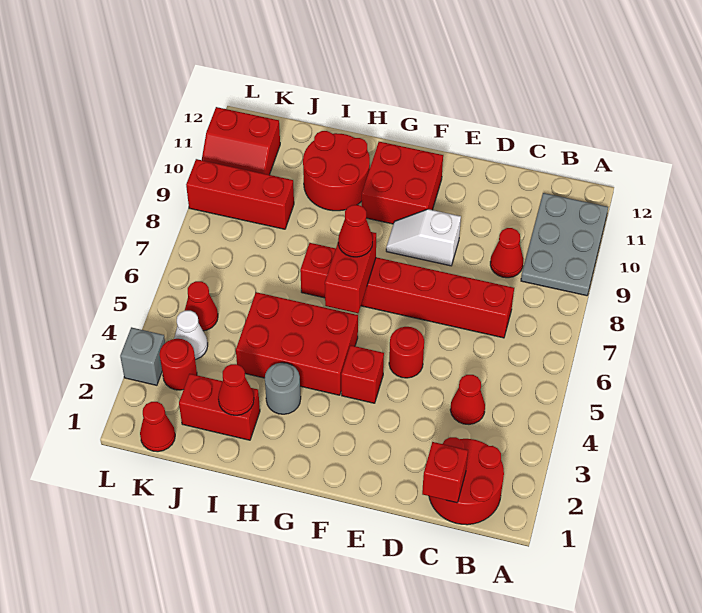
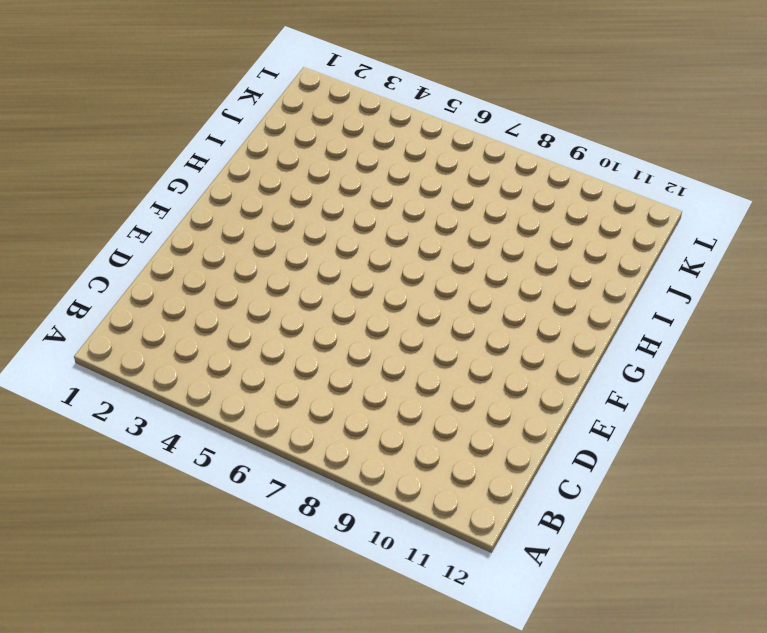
none -> grey plate A9:B11 level 1
none -> red round brick B1:C2 level 1
none -> red cone C4 level 1

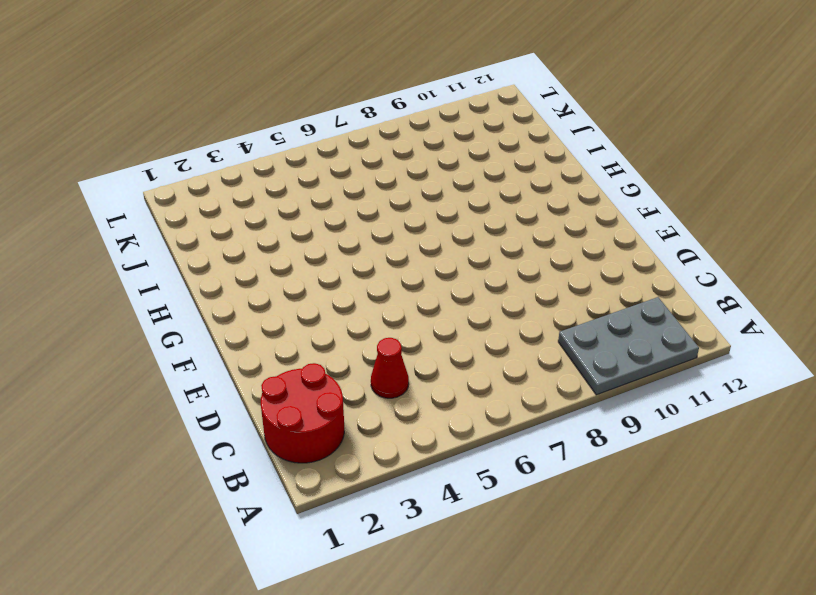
none -> red brick C7:H7 level 1
none -> red cone C9 level 1
none -> red round brick E5 level 1

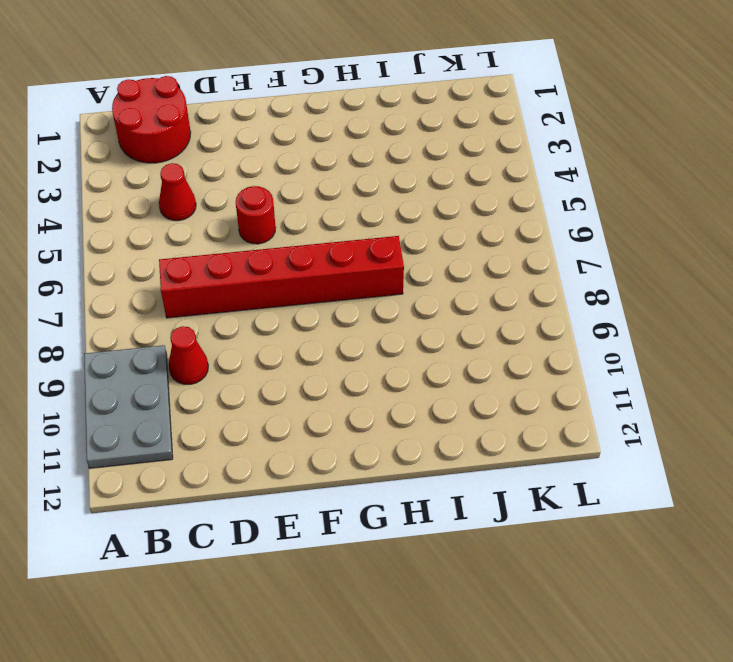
none -> white slope E9:F9 level 1 top E
none -> red brick F4 level 1
none -> red brick F10:G11 level 1

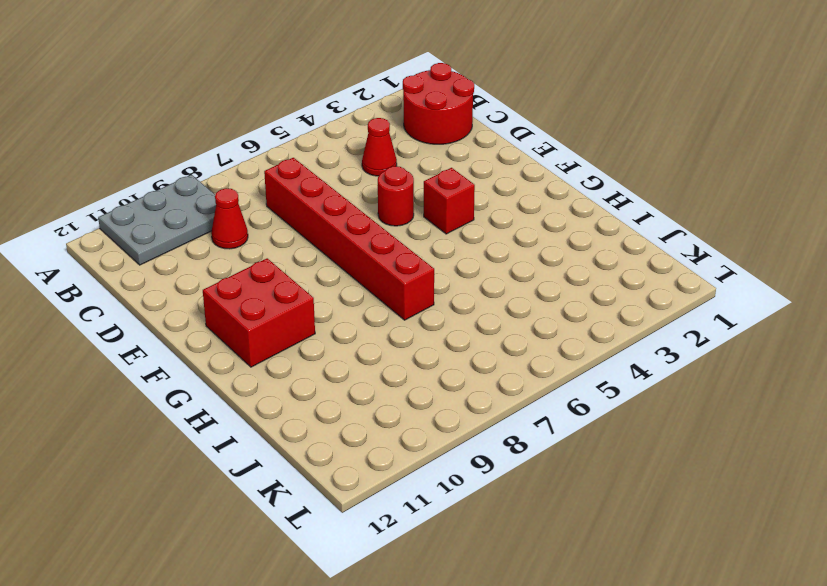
none -> white slope E9:F9 level 1 top E
none -> red brick G4:I5 level 1
none -> grey round brick H3 level 1

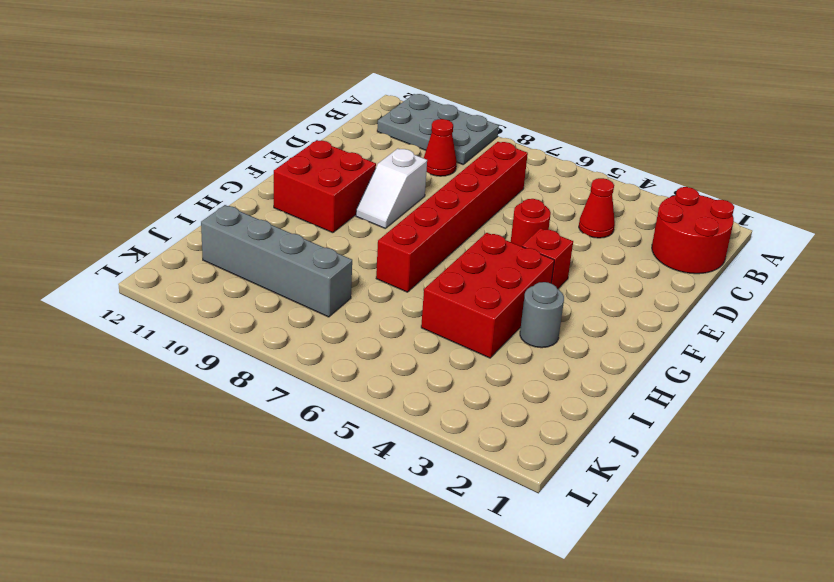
grey brick J8:J11 level 1 -> red brick J9:L9 level 1
none -> red round brick H10:I11 level 1
none -> red brick I2:J2 level 1
none -> red cone K1 level 1

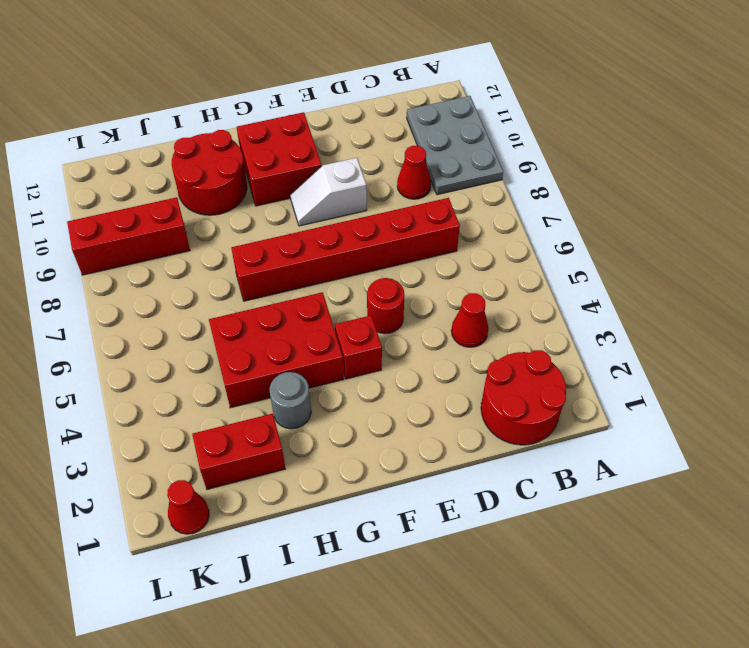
none -> red round brick K3 level 1
none -> white cone K4 level 1
none -> red cone K5 level 1

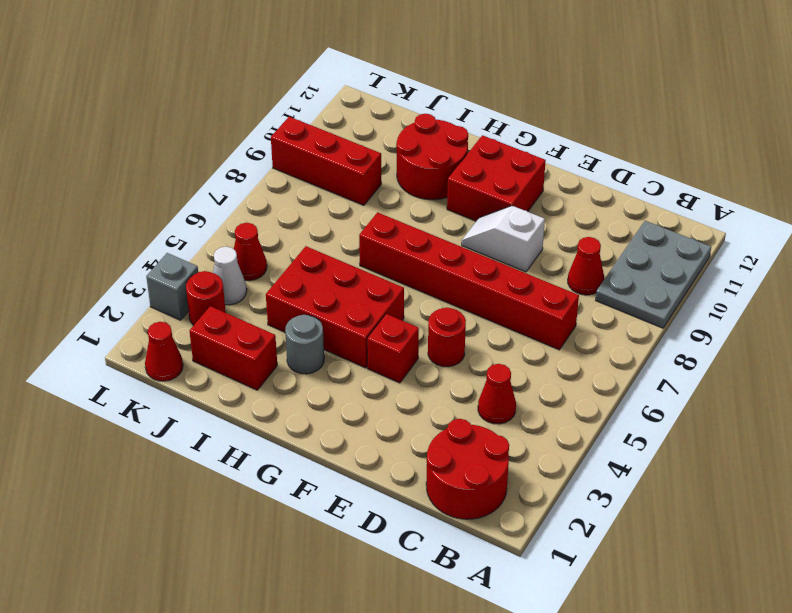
none -> red slope K10:L11 level 1 top 11
none -> red brick C1 level 2
none -> red brick G6:G7 level 2

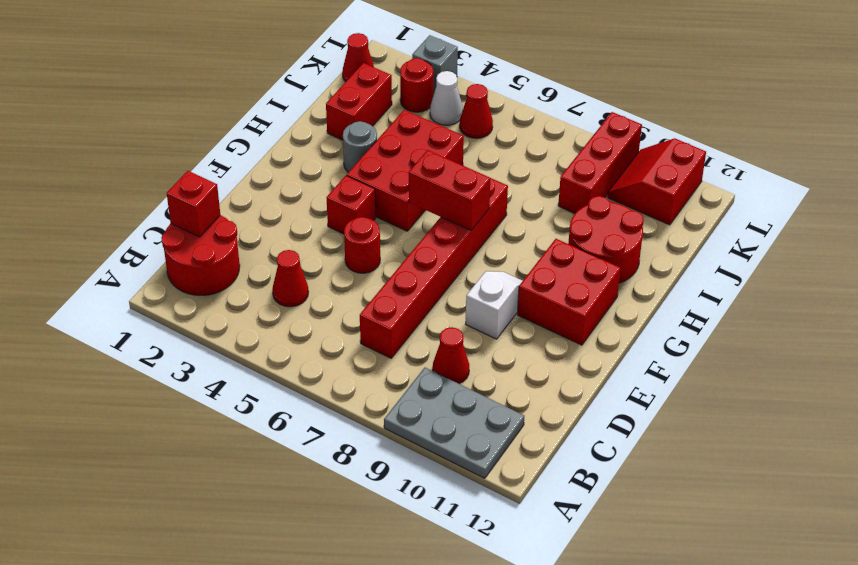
none -> red cone I2 level 2
none -> red cone G7 level 3

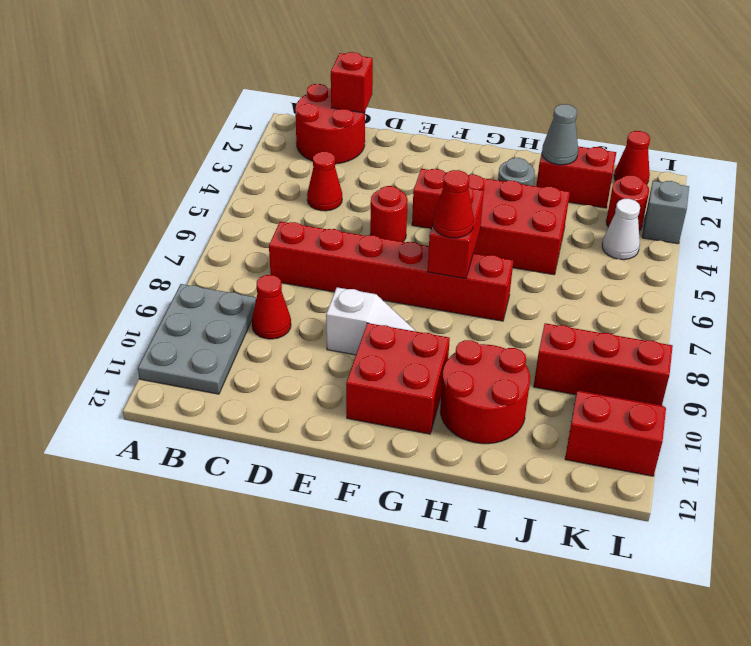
grey cone I2 level 2 -> red cone I2 level 2
none -> red cone K5 level 1

